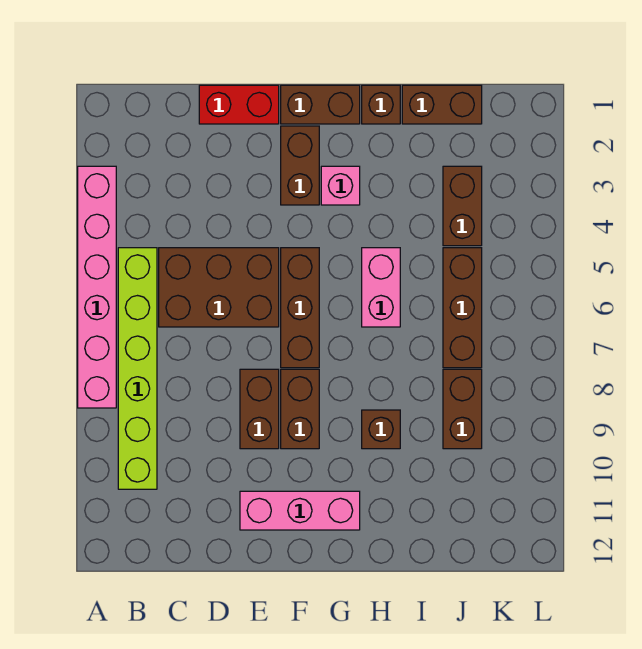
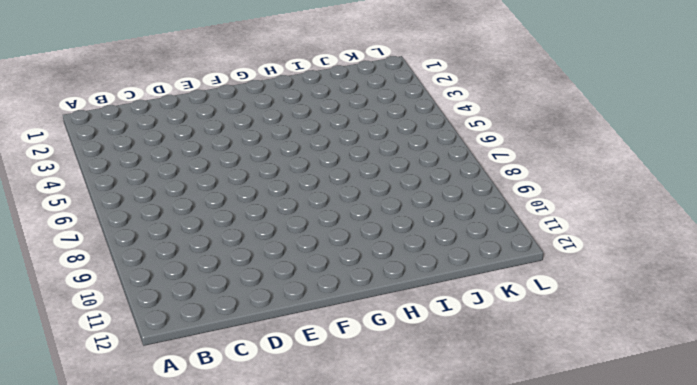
none -> pink brick A3:A8 level 1
none -> lime brick B5:B10 level 1
none -> brown brick C5:E6 level 1

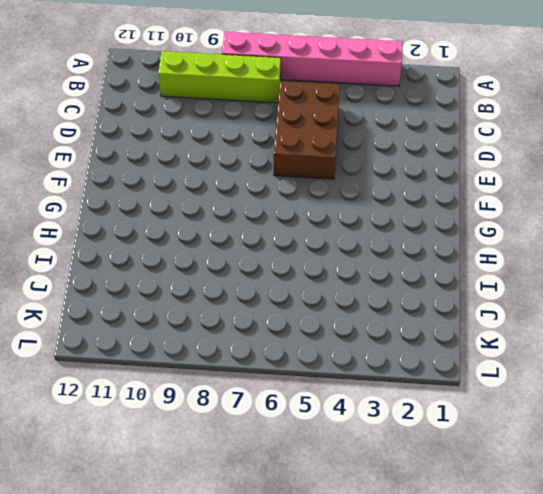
lime brick B7:B10 level 1 -> lime brick B5:B10 level 1
none -> red brick D1:E1 level 1
none -> brown brick E8:E9 level 1
none -> pink brick E11:G11 level 1

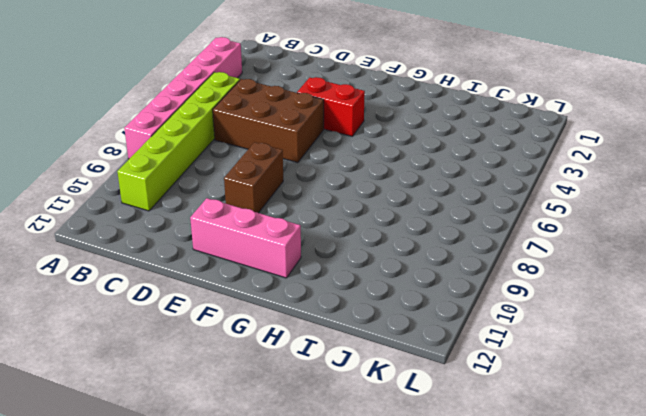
red brick E4:F4 level 1 -> red brick D1:E1 level 1
none -> brown brick F1:G1 level 1
none -> brown brick F2:F3 level 1
none -> brown brick F5:F7 level 1

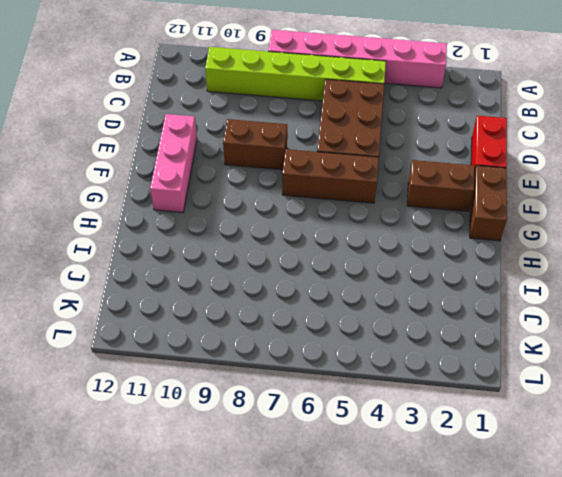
none -> brown brick F8:F9 level 1
none -> pink brick G3 level 1
none -> brown brick H1 level 1

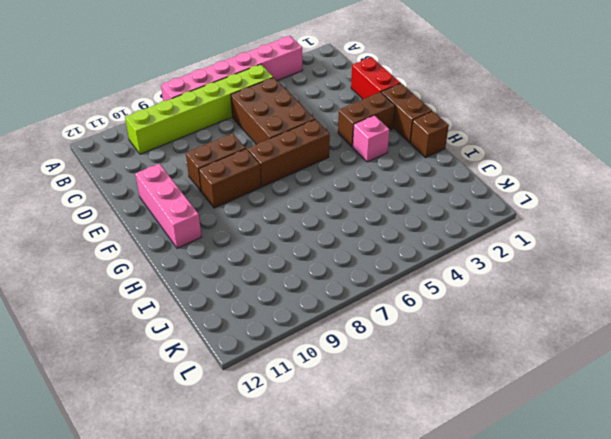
none -> pink brick H5:H6 level 1
none -> brown brick H9 level 1
none -> brown brick I1:J1 level 1

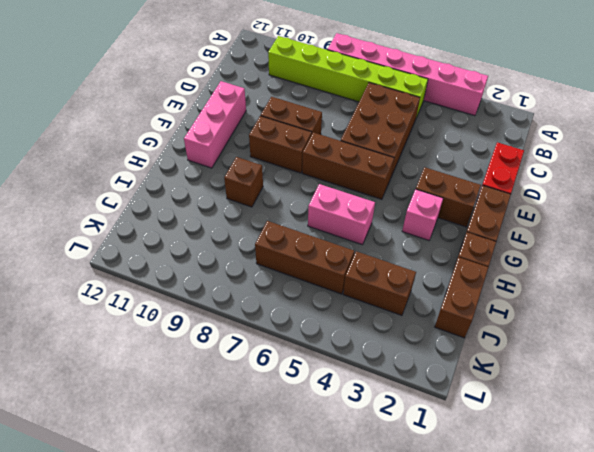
none -> brown brick J8:J9 level 1

